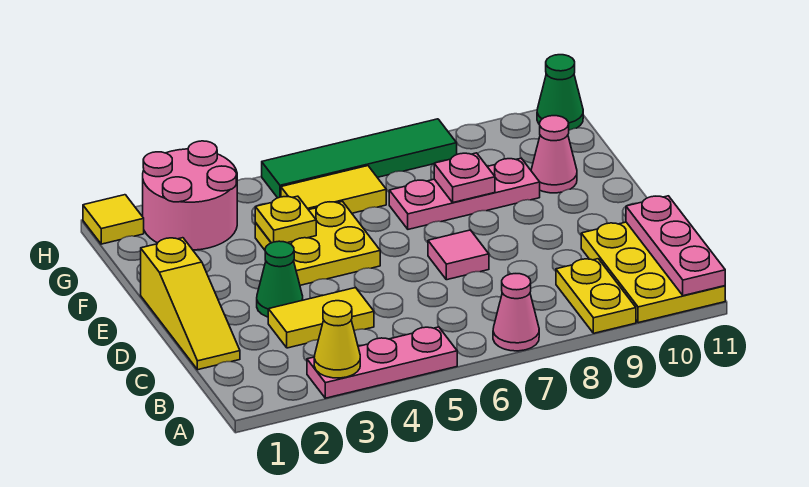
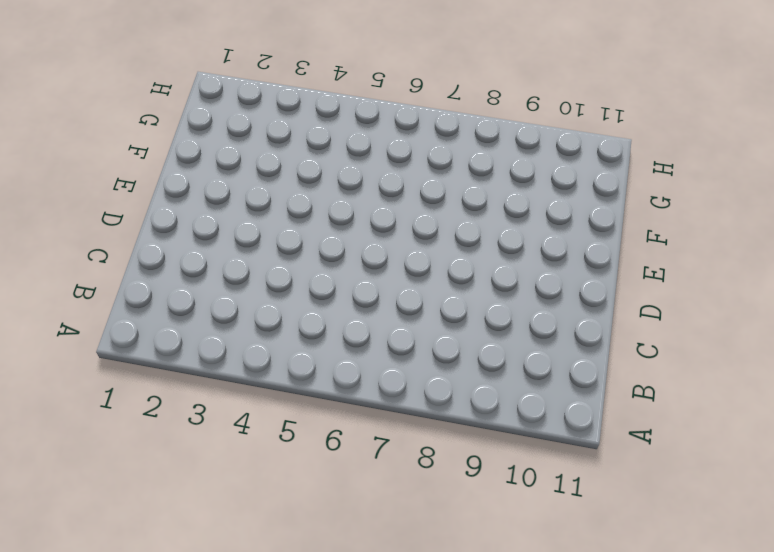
none -> pink plate A3:A5 level 1
none -> pink cone A7 level 1
none -> yellow plate A9:B9 level 1

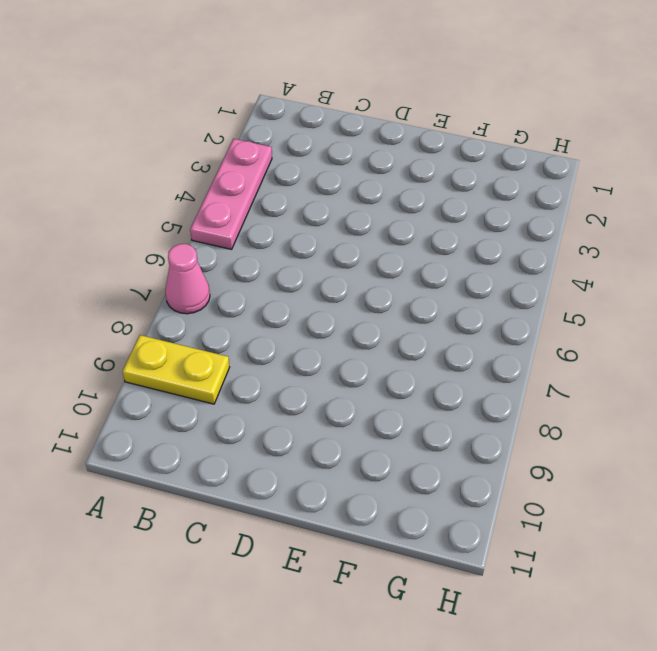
none -> yellow plate A10:C11 level 1
none -> yellow slope C1:E1 level 1 top E
none -> yellow tile C3:C4 level 1

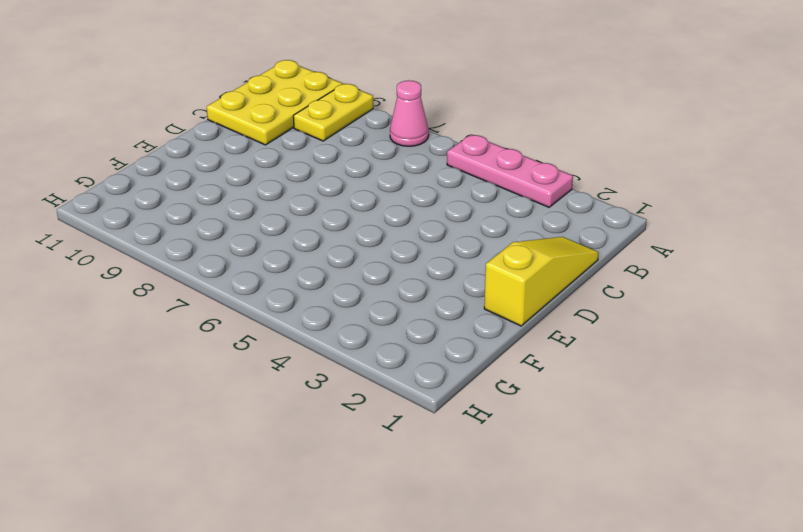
none -> yellow tile C3:C4 level 1
none -> green cone D3 level 1
none -> pink tile D7 level 1

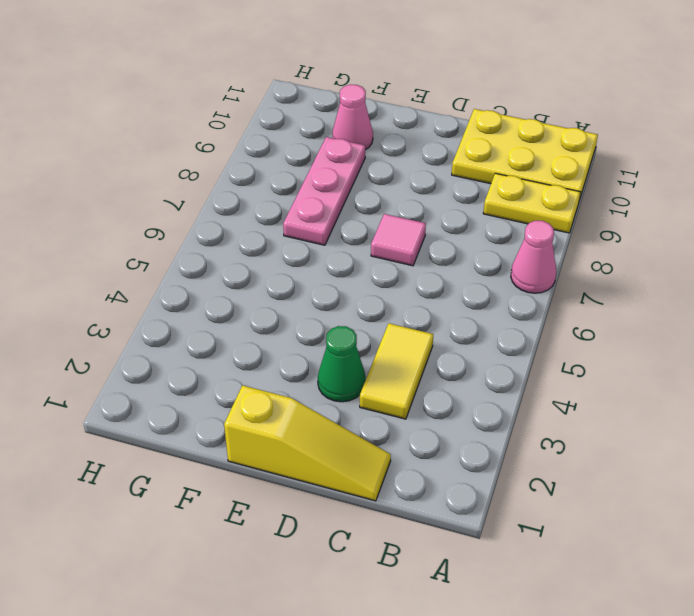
none -> pink plate A3:A5 level 1
none -> yellow plate E4:F5 level 1
none -> pink round brick G2:H3 level 1

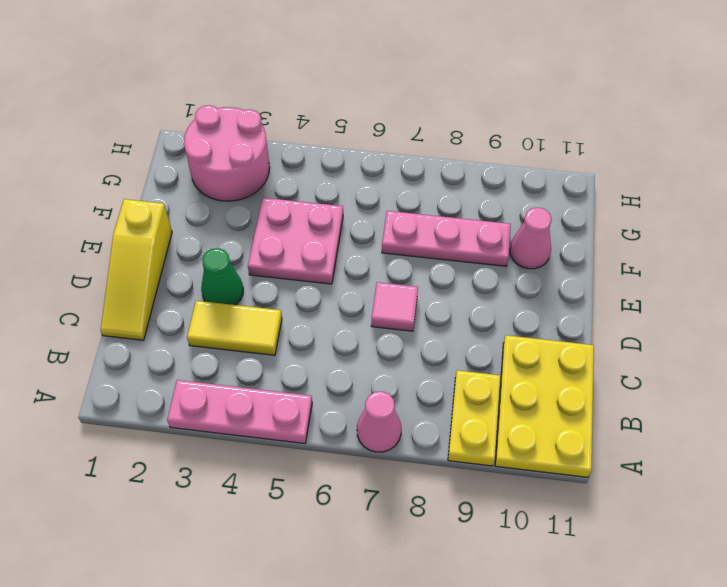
pink plate E4:F5 level 1 -> yellow plate E4:F5 level 1
none -> yellow tile G5:G6 level 1
none -> yellow tile H1 level 1
none -> green tile H5:H8 level 1

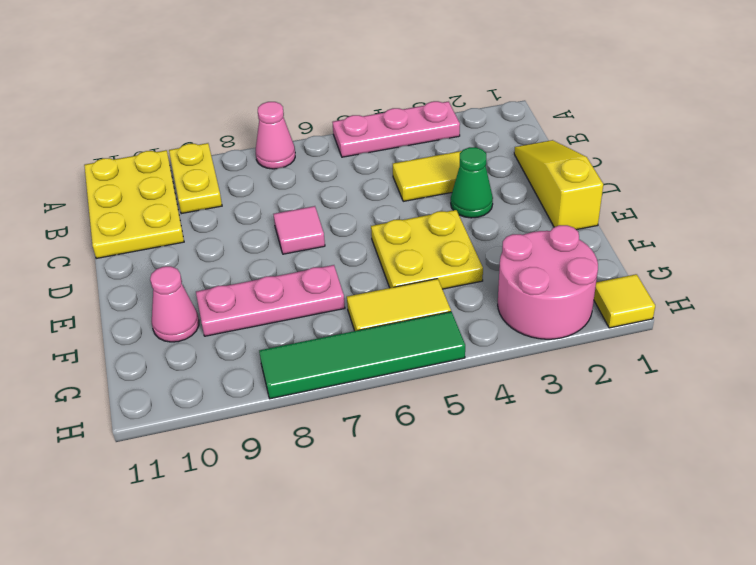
none -> green cone H11 level 1
none -> yellow cone A3 level 2
none -> pink plate A11:C11 level 2

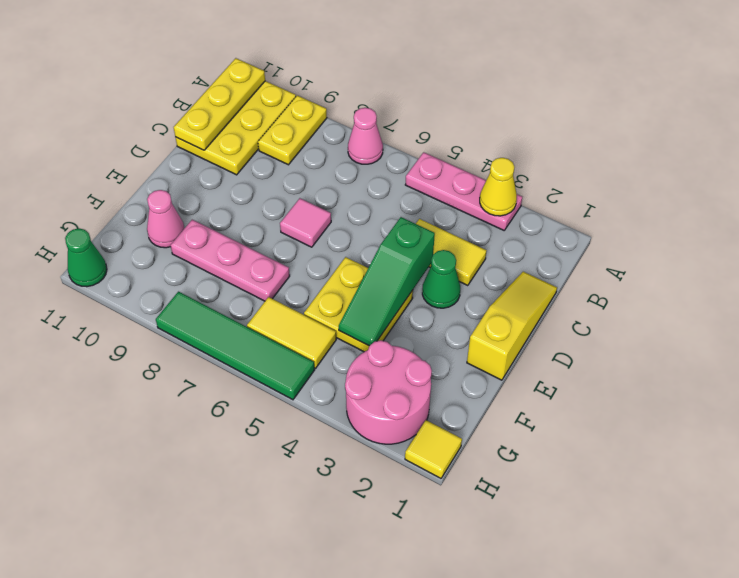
yellow plate A11:C11 level 2 -> pink plate A11:C11 level 2
green slope D4:F4 level 2 top D -> yellow plate F4 level 2
none -> pink plate F8 level 2

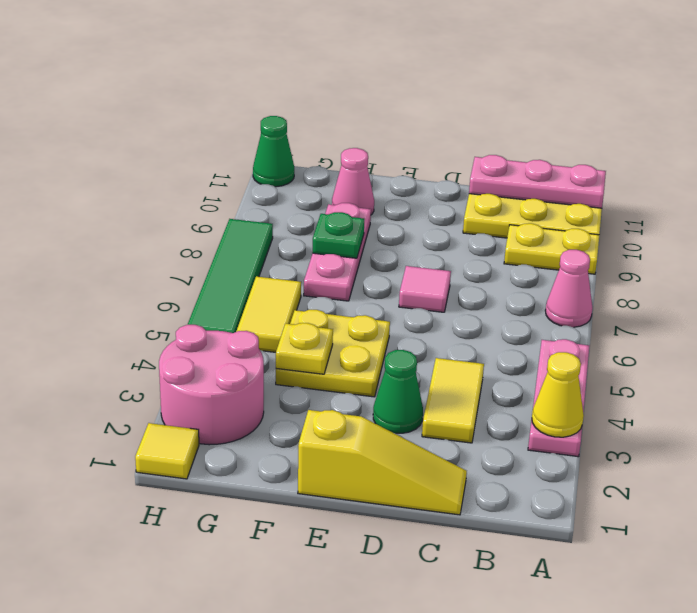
green plate F8 level 2 -> pink plate F8 level 2

